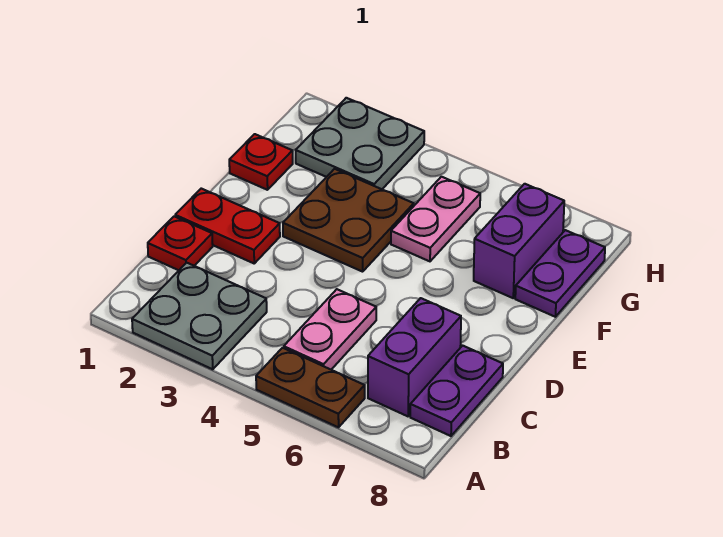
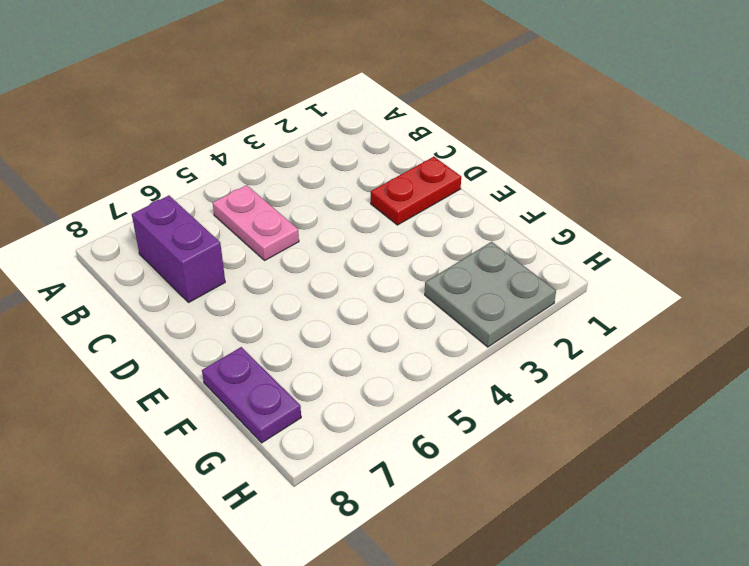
none -> grey plate A2:B3 level 1
none -> brown plate A5:A6 level 1
none -> purple plate B8:C8 level 1

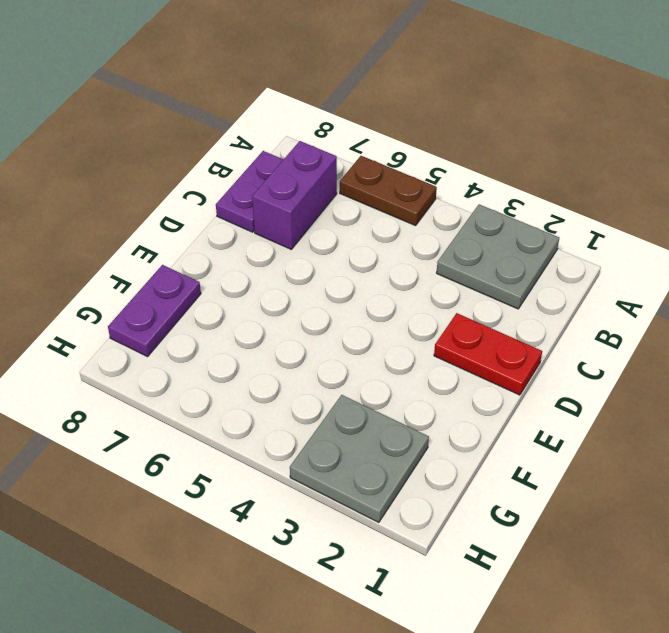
none -> pink plate B5:C5 level 1
none -> red plate C1 level 1
none -> brown plate E3:F4 level 1

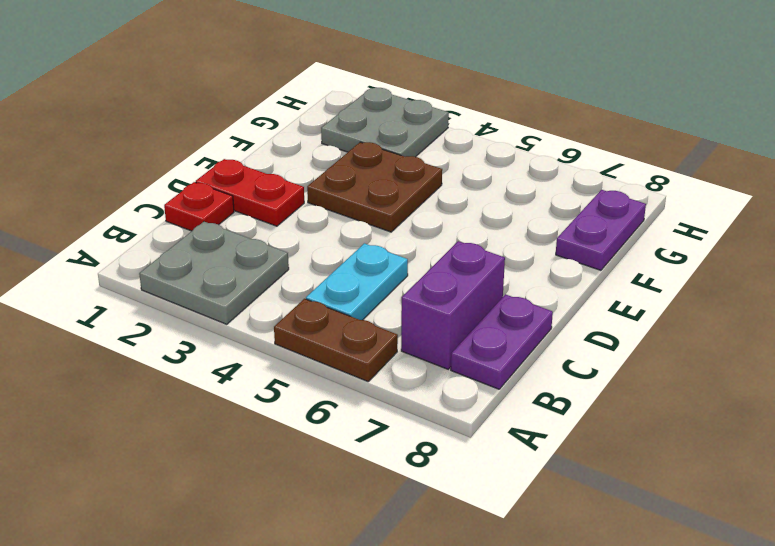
cyan plate B5:C5 level 1 -> pink plate B5:C5 level 1
none -> red plate F1 level 1
none -> pink plate F5:G5 level 1
none -> purple brick F7:G7 level 1

